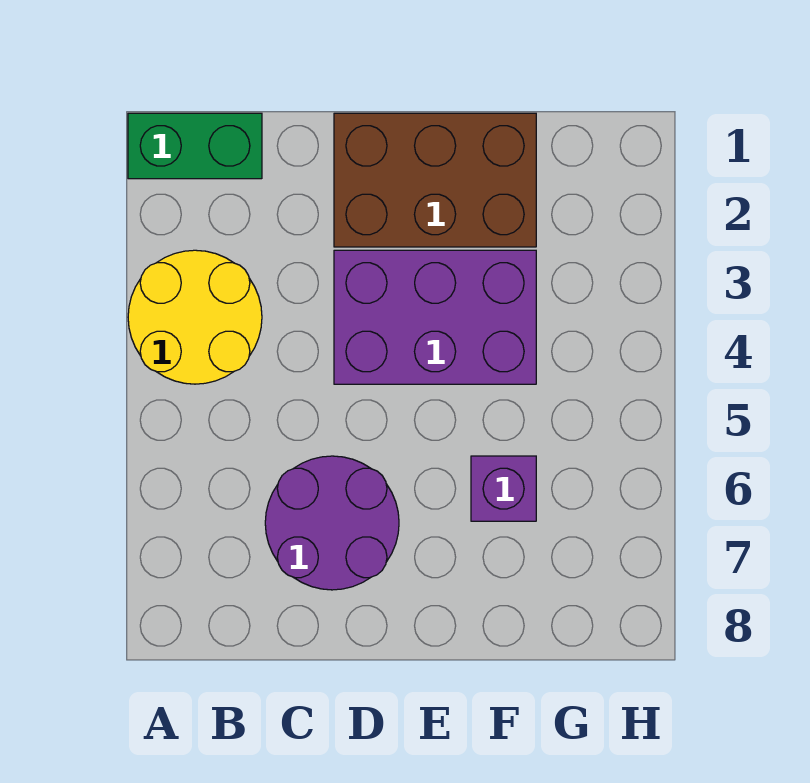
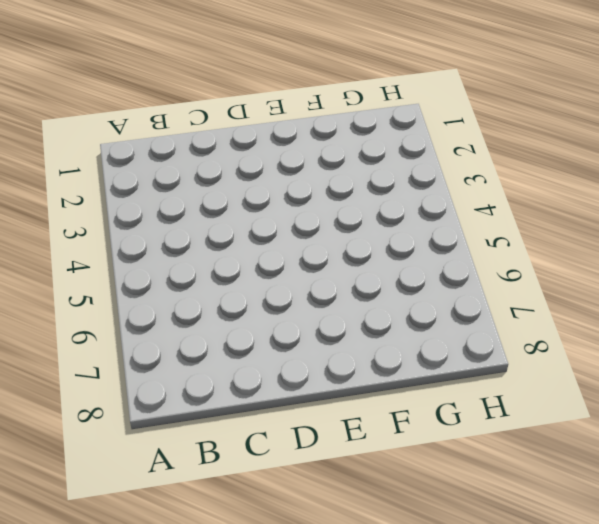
none -> green brick A1:B1 level 1
none -> yellow round brick A3:B4 level 1

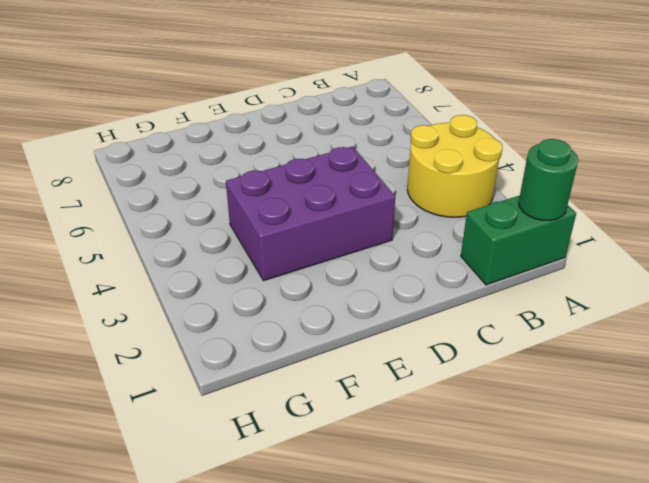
green round brick A1 level 2 -> none
none -> purple round brick C6:D7 level 1
none -> brown brick D1:F2 level 1

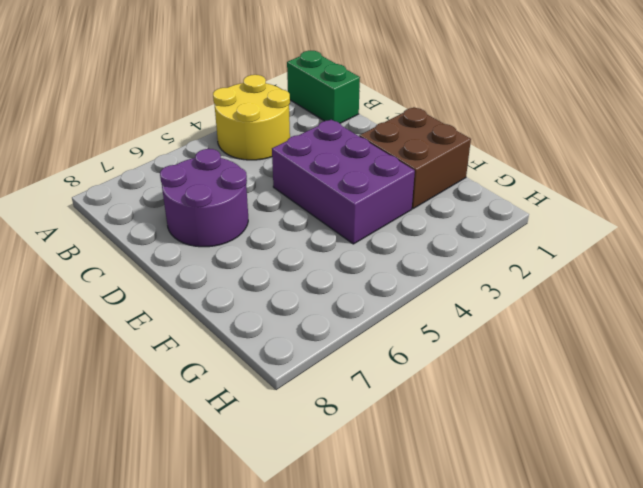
brown brick E1:F2 level 1 -> brown brick D1:F2 level 1
none -> purple brick F6 level 1

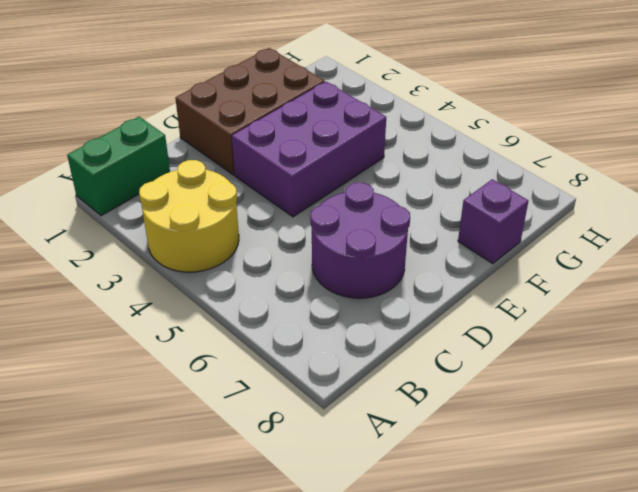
purple brick F8 level 1 -> purple brick F6 level 1

